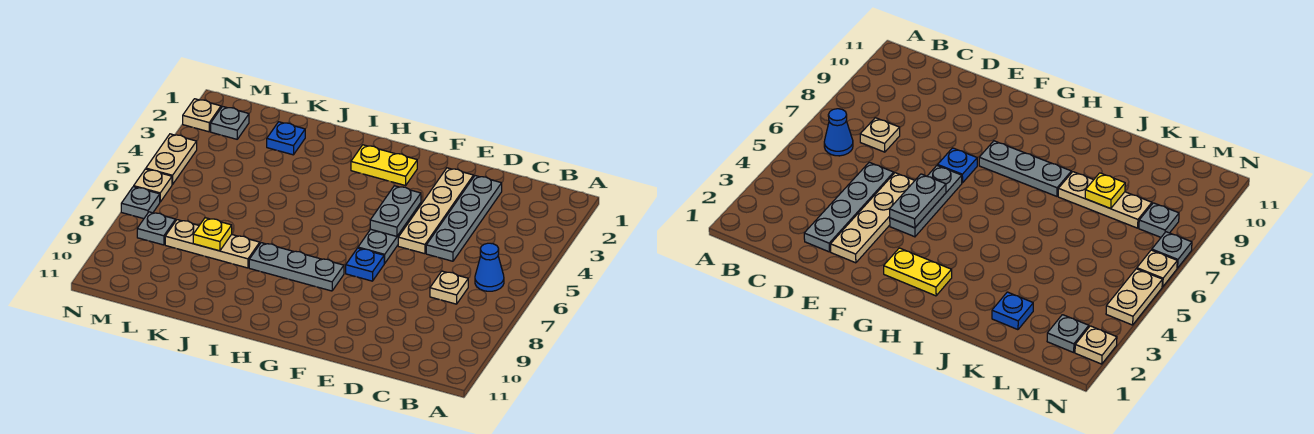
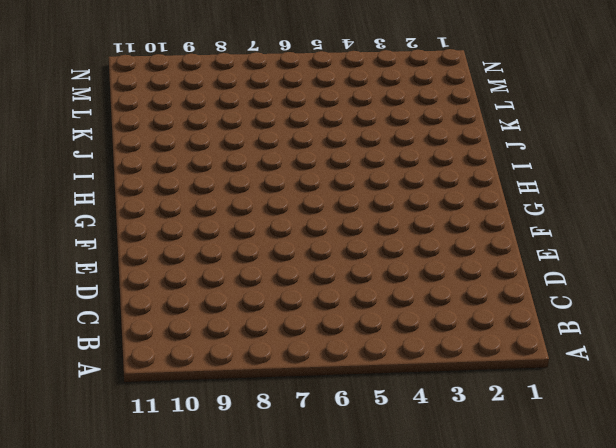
none -> blue cone B6 level 1
none -> tan plate C7 level 1
none -> grey plate D2:D5 level 1

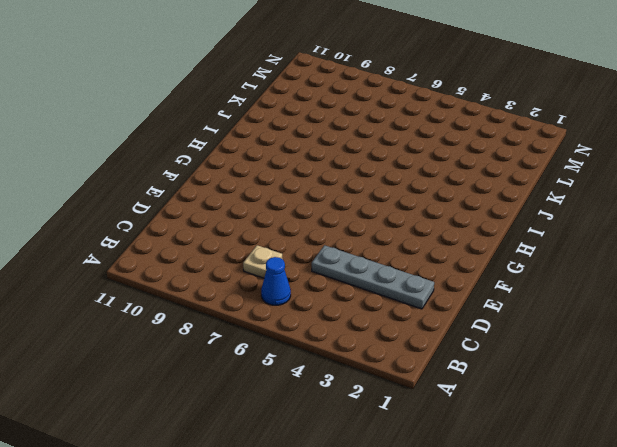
none -> tan plate E2:E5 level 1
none -> grey plate F4:F6 level 1
none -> blue plate F7 level 1

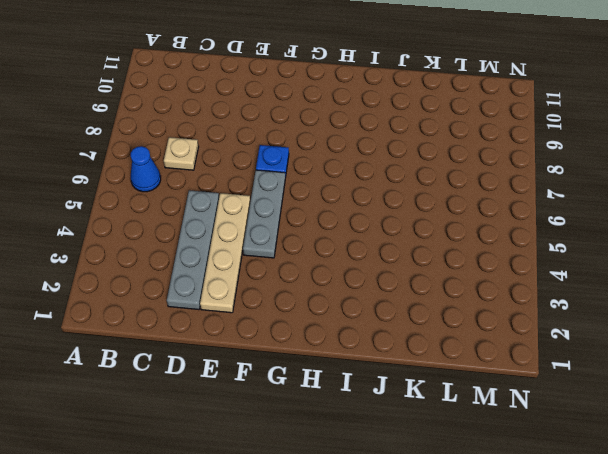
none -> yellow plate G2:H2 level 1
none -> grey plate G8:I8 level 1
none -> tan plate J8:L8 level 1

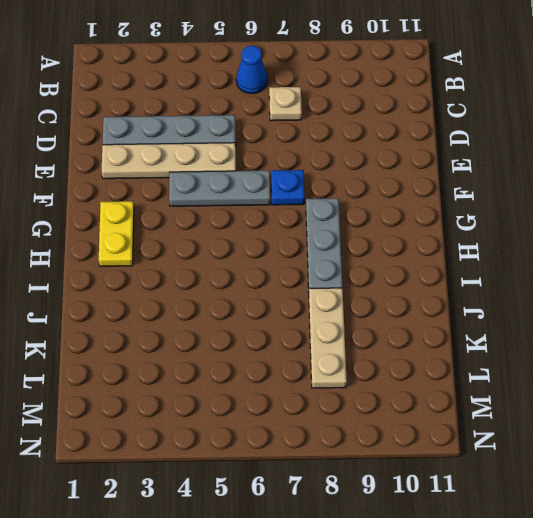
none -> blue plate K2 level 1
none -> grey plate M2 level 1
none -> grey plate M8 level 1

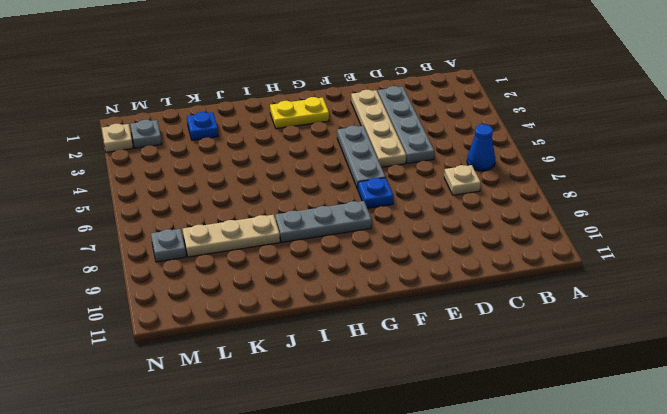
none -> tan plate N4:N5 level 1
none -> tan plate N6 level 1
none -> grey plate N7 level 1

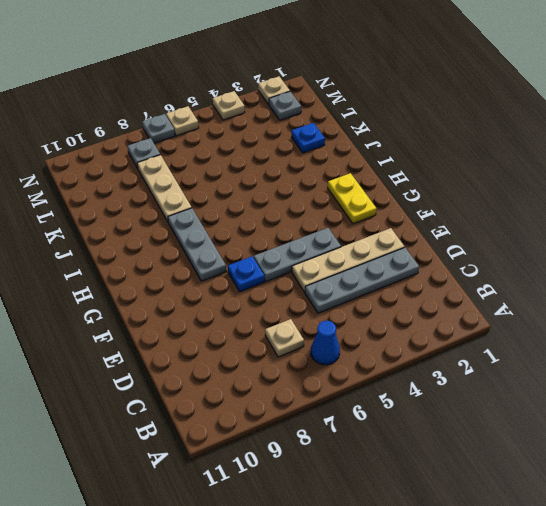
tan plate N4 level 1 -> tan plate N4:N5 level 1
none -> grey plate F4:F5 level 2
none -> yellow plate K8 level 2

